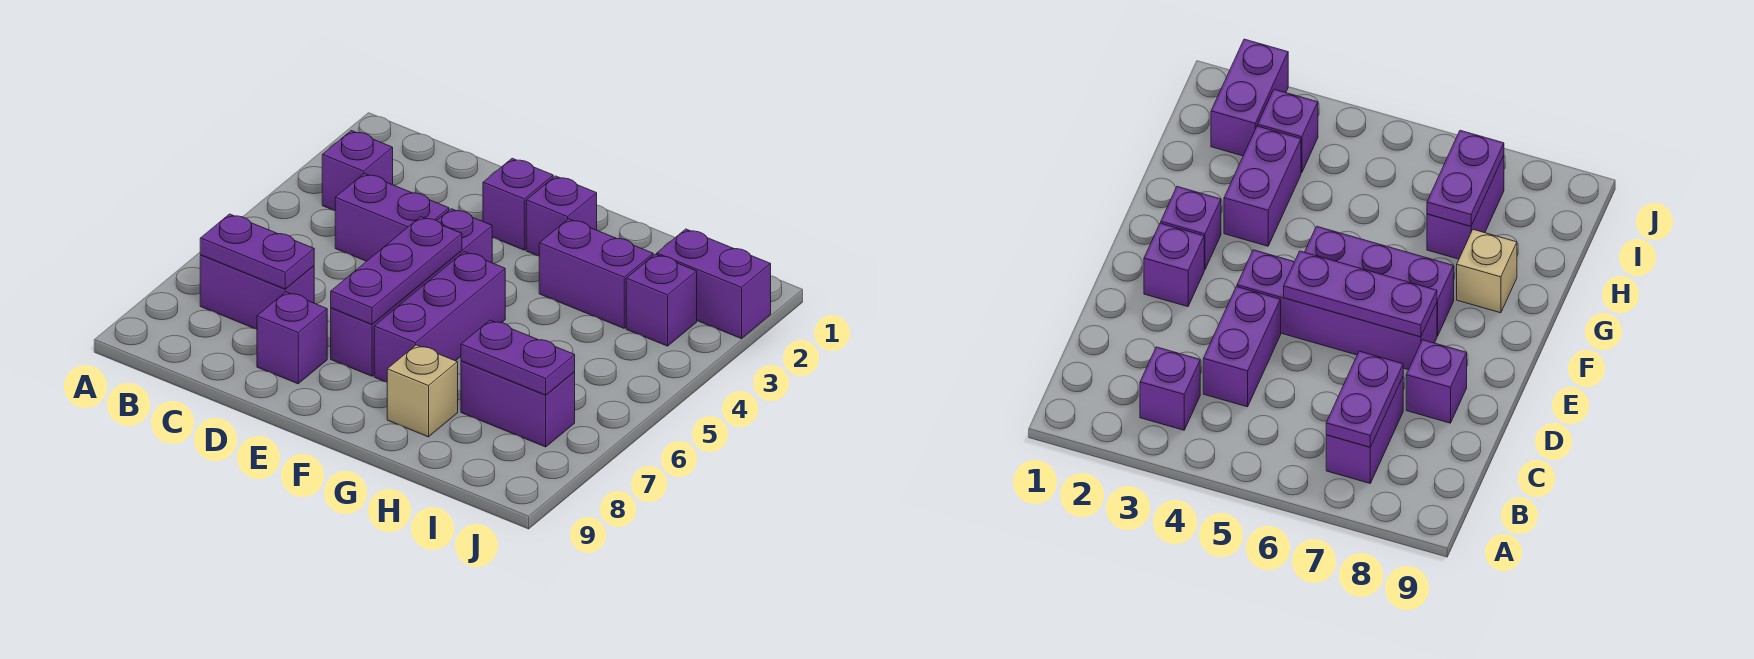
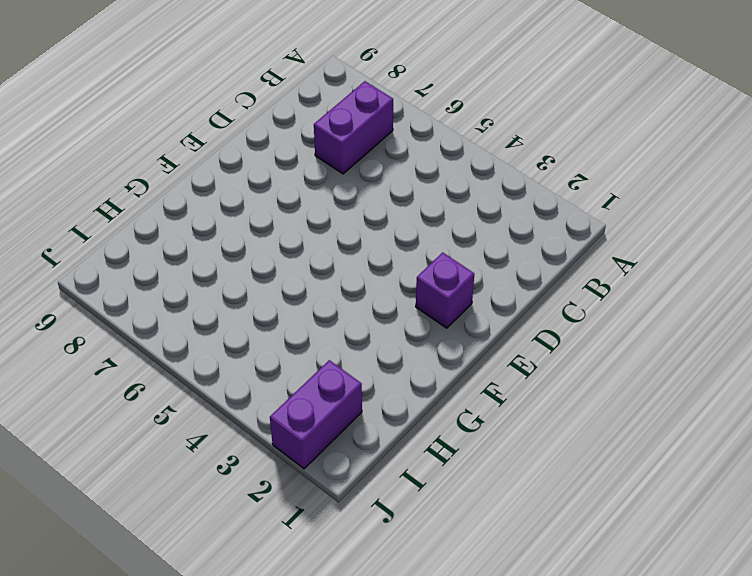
none -> purple brick B3 level 1
none -> purple brick C4:D4 level 1
none -> purple brick D8 level 1

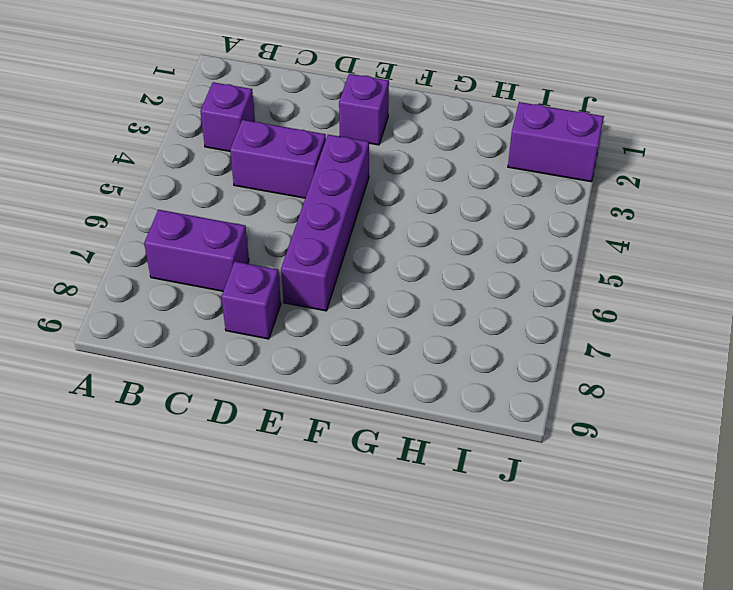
none -> purple brick F2 level 1
none -> purple brick F5:F7 level 1
none -> purple brick G3:H3 level 1

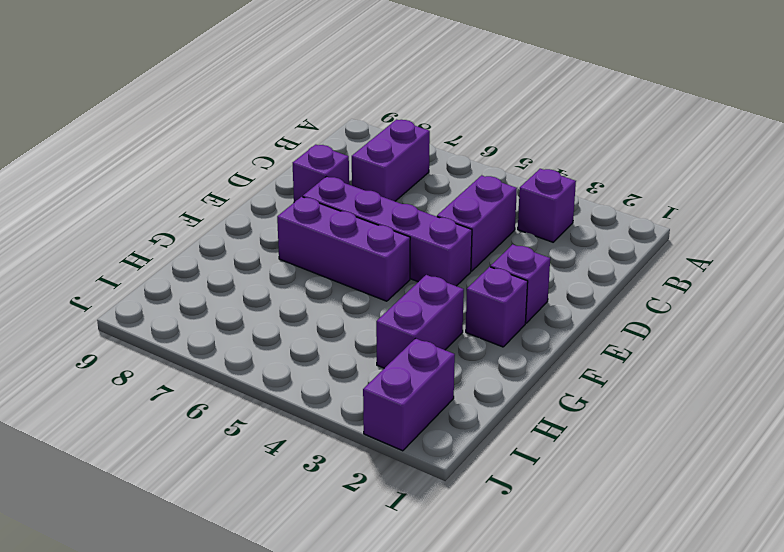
none -> tan brick G8 level 1
none -> purple brick H7:I7 level 1
none -> purple brick I3 level 1

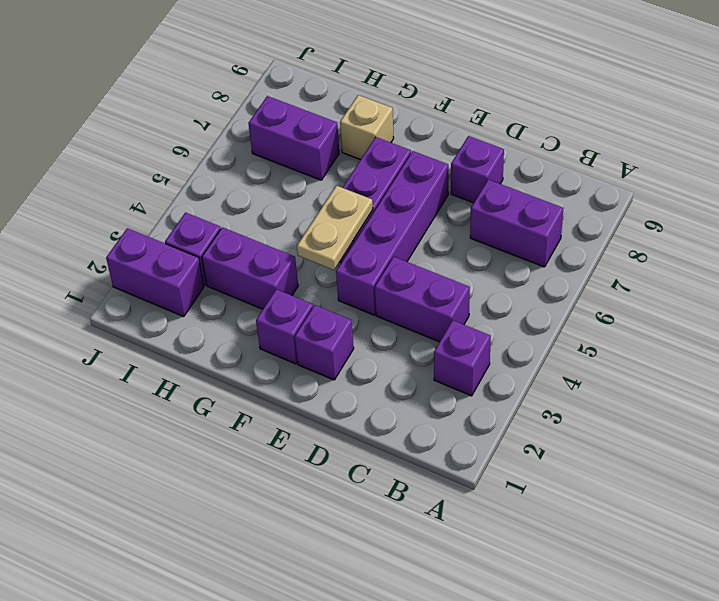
tan plate F4:F5 level 2 -> none
none -> purple plate B7:C7 level 2
none -> purple plate E5:E7 level 2
none -> purple plate H7:I7 level 2

